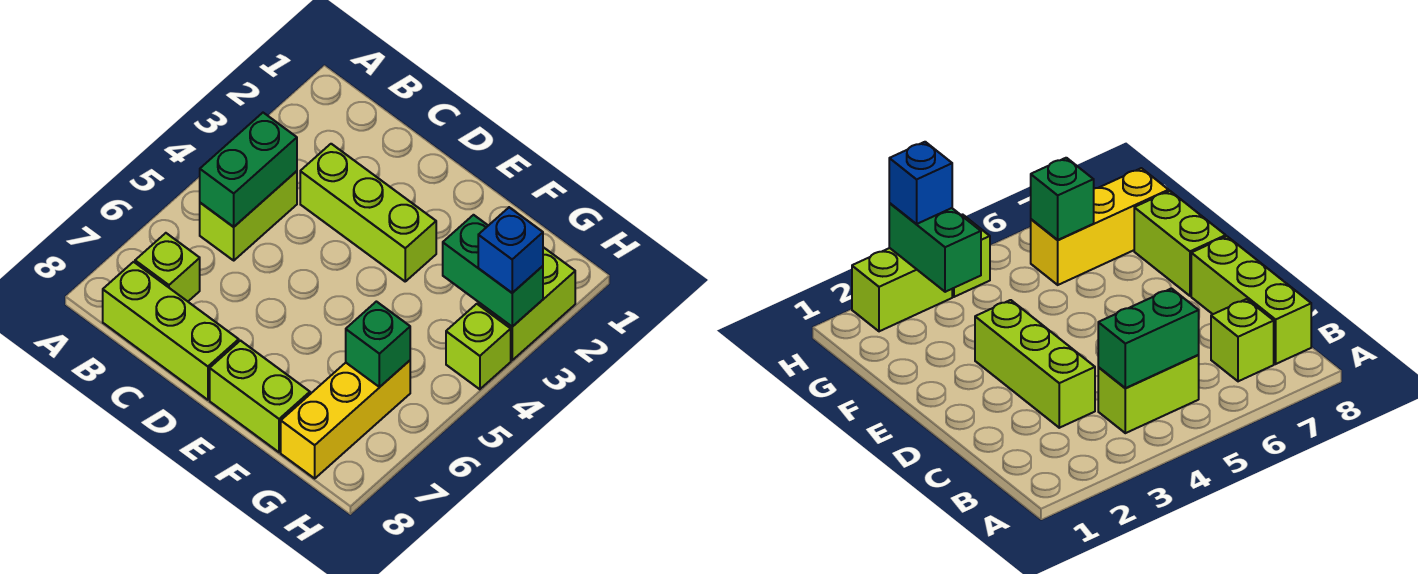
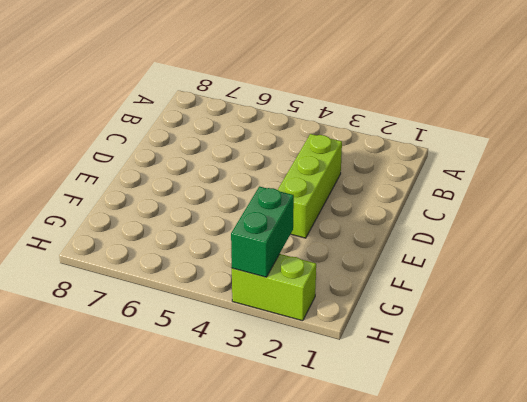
none -> lime brick B4:B5 level 1
none -> lime brick B7 level 1
none -> lime brick B8:D8 level 1

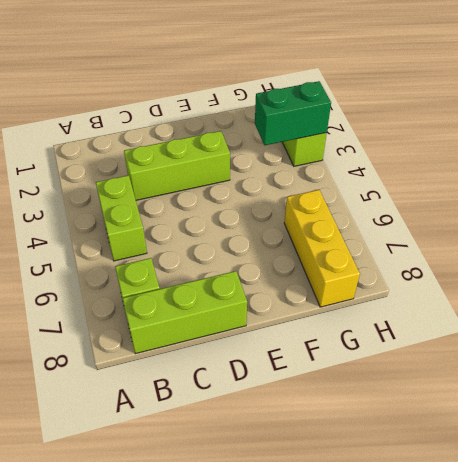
none -> lime brick E8:F8 level 1
none -> lime brick H4 level 1
none -> green brick B4:B5 level 2

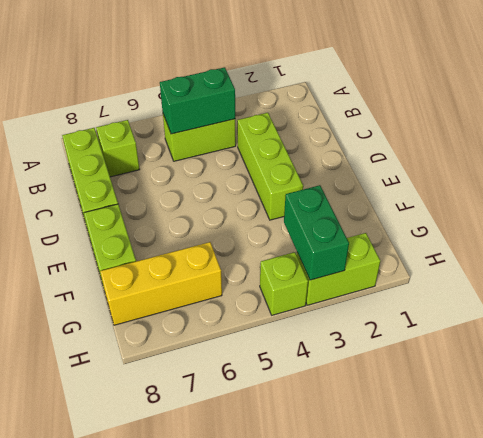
none -> green brick G6 level 2
none -> blue brick H3 level 3

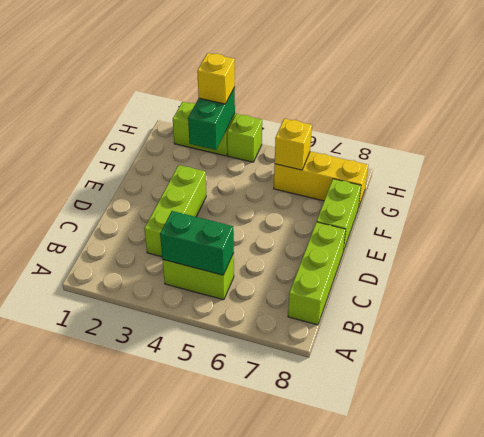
yellow brick G6 level 2 -> green brick G6 level 2
yellow brick H3 level 3 -> blue brick H3 level 3
none -> lime brick B7 level 1

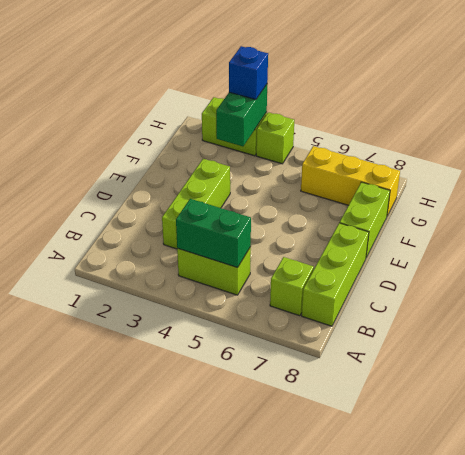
none -> green brick G6 level 2

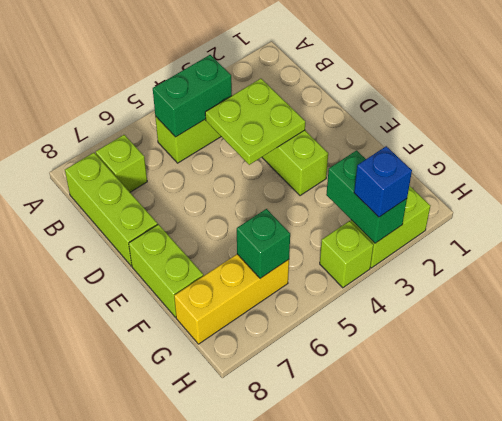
lime plate C3:D4 level 2 -> none

